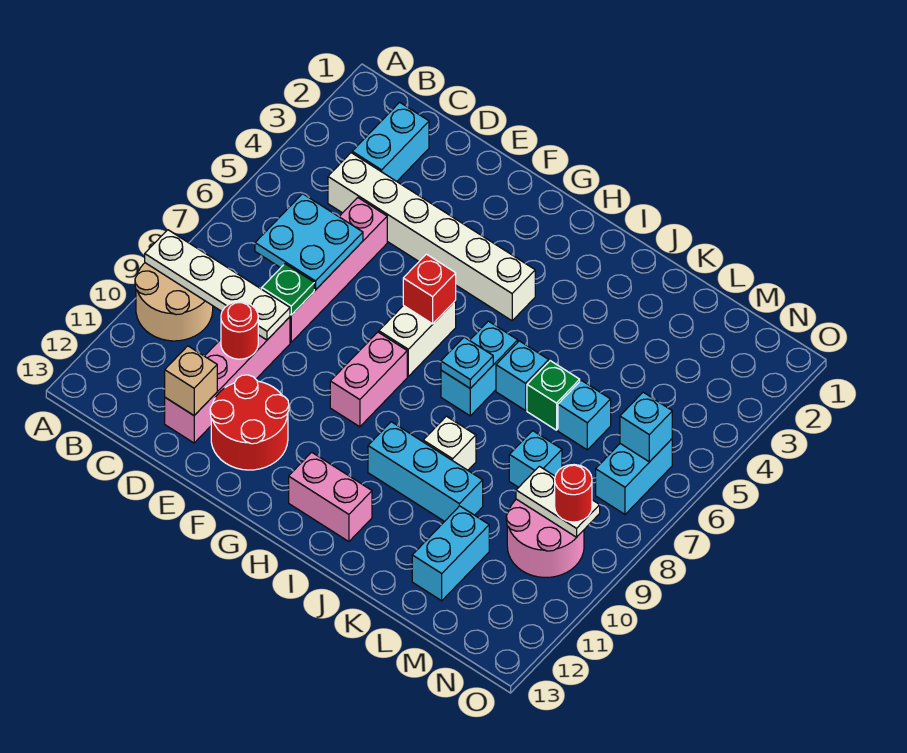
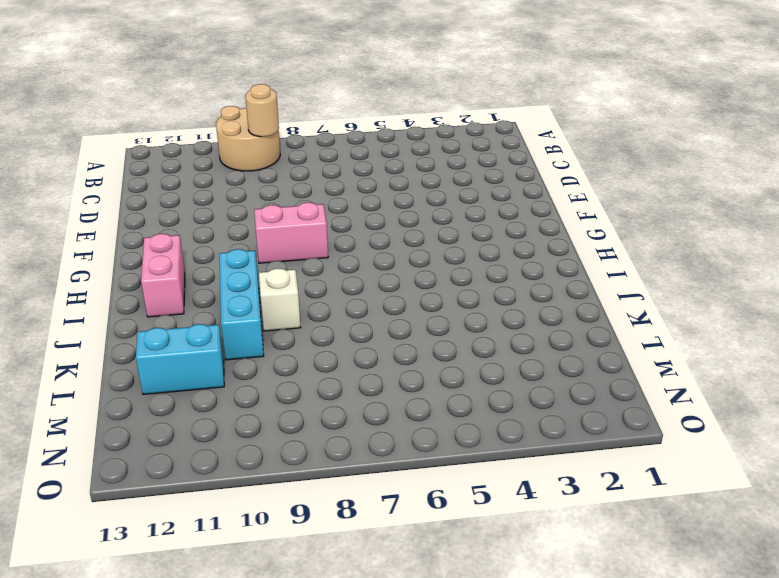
tan round brick B9 level 2 -> white plate A9:D9 level 2
none -> cyan brick C2:C3 level 1
none -> white brick C4:H4 level 1
none -> pink brick D5:D8 level 1

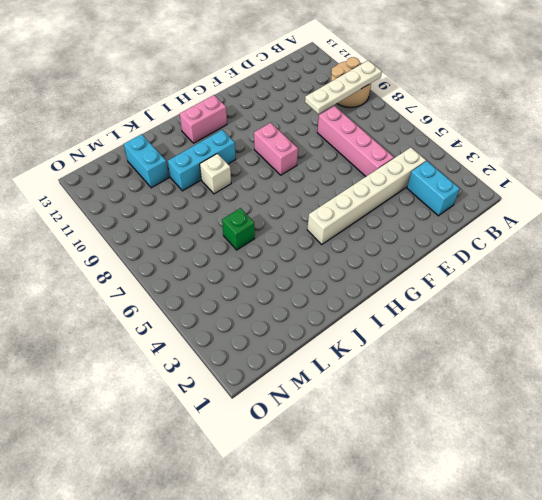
none -> pink brick D9:D12 level 1
none -> red round brick E11:F12 level 1
none -> white brick G6:G7 level 1

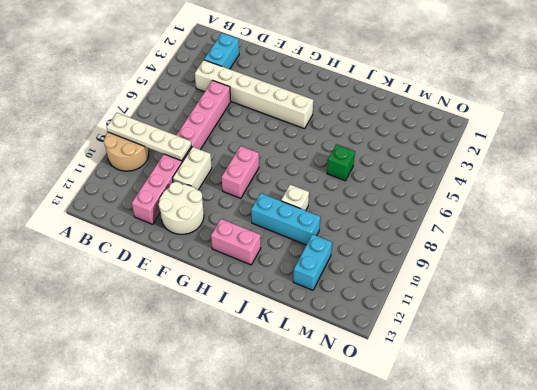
white brick E9:E10 level 1 -> white brick G6:G7 level 1
white round brick E11:F12 level 1 -> red round brick E11:F12 level 1
none -> cyan brick I6:I7 level 1
none -> cyan brick J6 level 1
none -> cyan brick L6 level 1

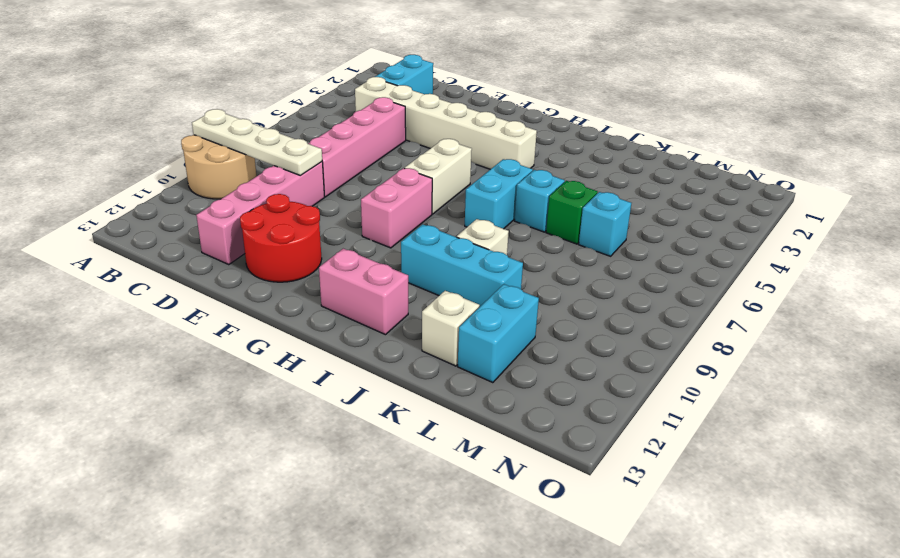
white brick K12 level 1 -> none
none -> cyan brick L8 level 1
none -> pink round brick M9:N10 level 1
none -> cyan brick N6:N7 level 1

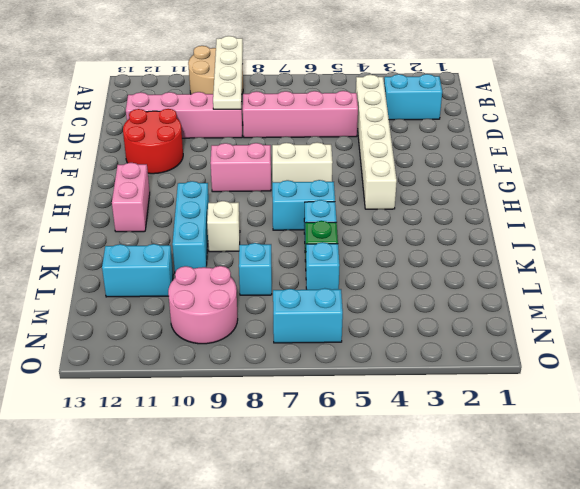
none -> cyan plate C6:D7 level 2
none -> green plate D8 level 2
none -> red round brick D10 level 2

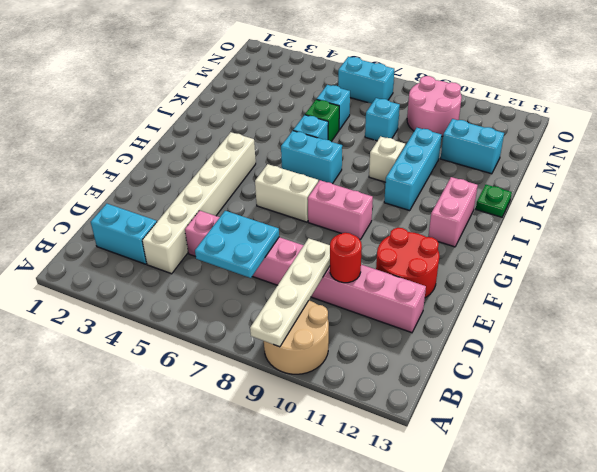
green plate J13 level 1 -> green plate D8 level 2
none -> tan brick D12 level 2
none -> red brick G6 level 2
none -> cyan plate I7 level 2

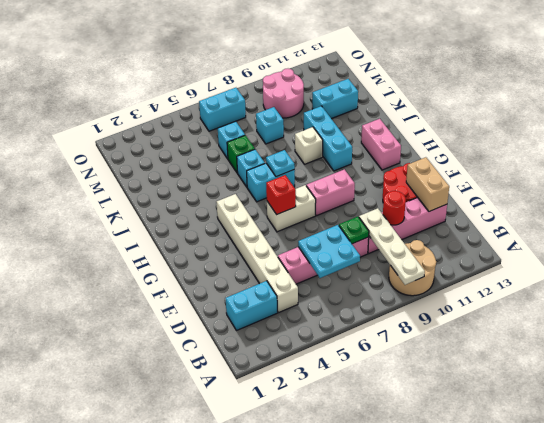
tan brick D12:E12 level 2 -> tan brick D12 level 2
none -> white plate M9:N9 level 2
none -> cyan brick N6 level 2
none -> red round brick N9 level 3

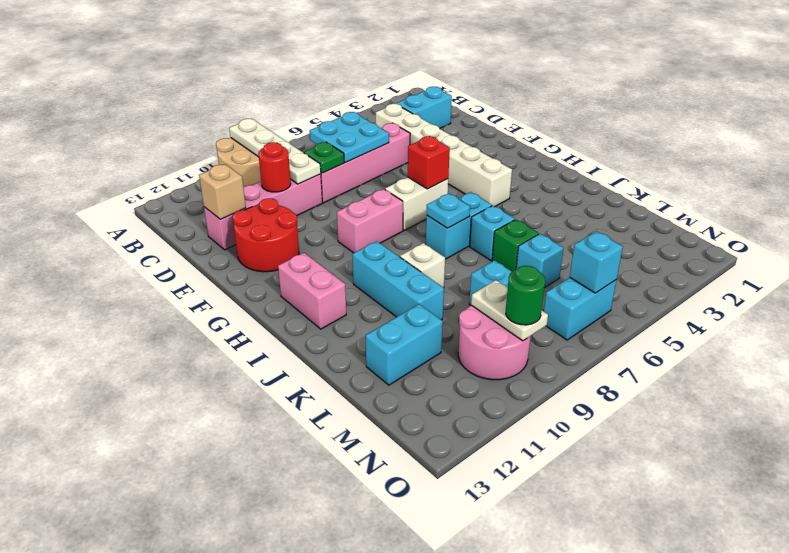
green round brick N9 level 3 -> red round brick N9 level 3

